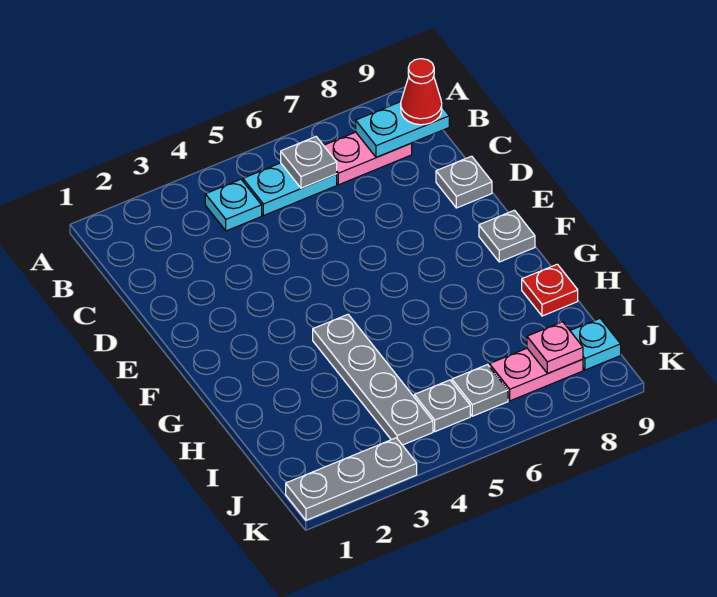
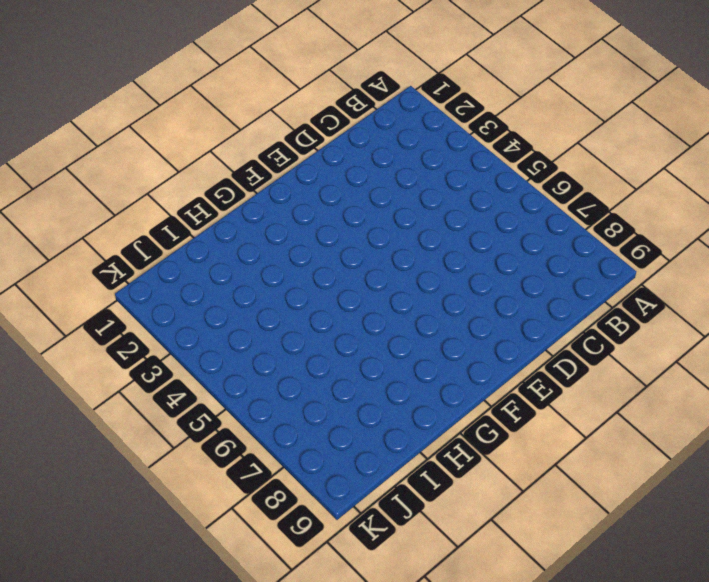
none -> cyan plate B4 level 1
none -> cyan plate B5:B6 level 1
none -> pink plate B7:B8 level 1

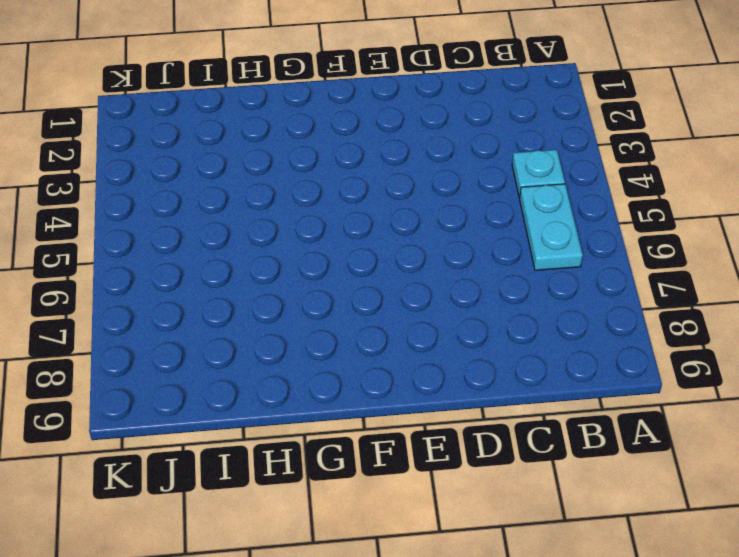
none -> pink plate B7:B8 level 1
none -> grey plate D9 level 1
none -> grey plate F9 level 1

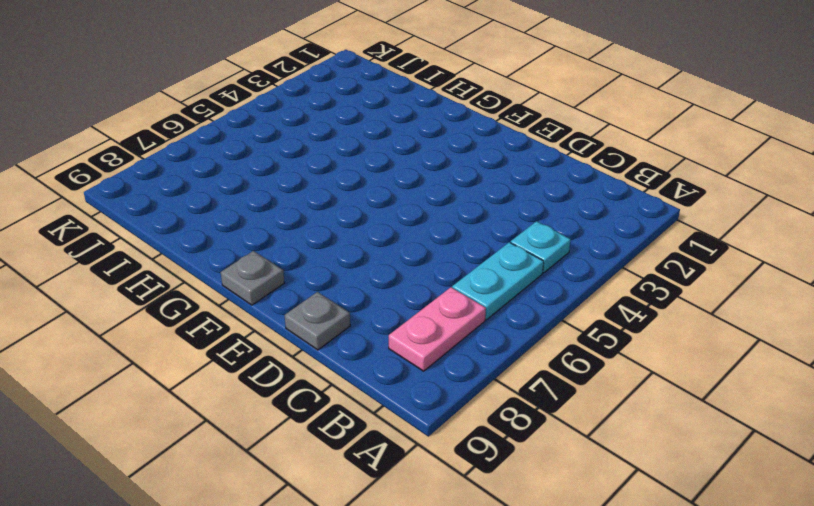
none -> grey plate G4:J4 level 1
none -> red plate H9 level 1
none -> grey plate J5 level 1

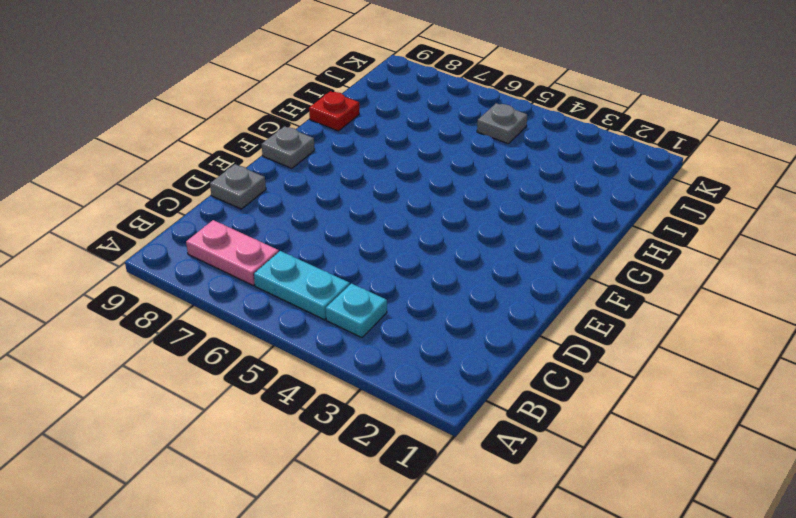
none -> grey plate G4:J4 level 1
none -> grey plate J6 level 1
none -> pink plate J7:J8 level 1

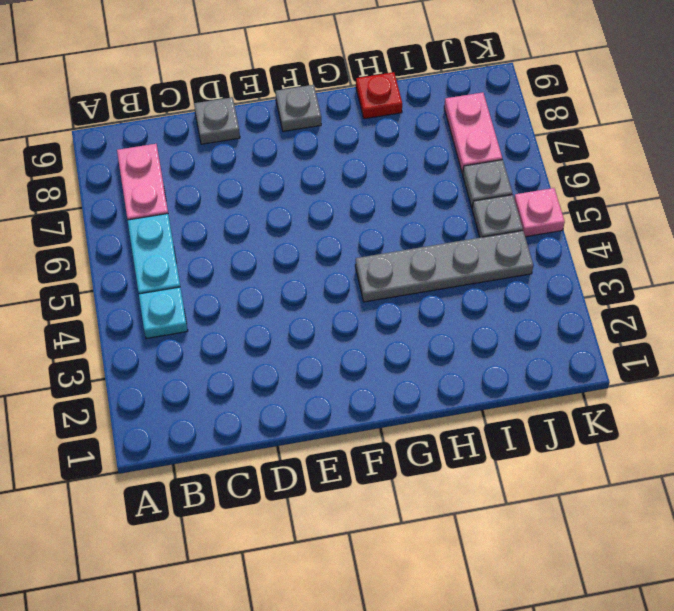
pink plate K5 level 1 -> pink plate J8 level 2
none -> cyan plate J9 level 1
none -> grey plate K1:K3 level 1
none -> grey plate B6 level 2

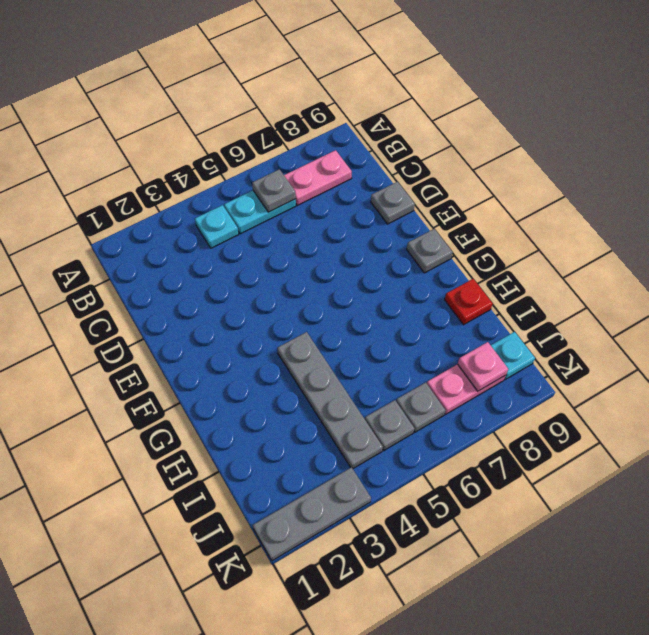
none -> cyan plate B8:B9 level 2
none -> red cone B9 level 3

